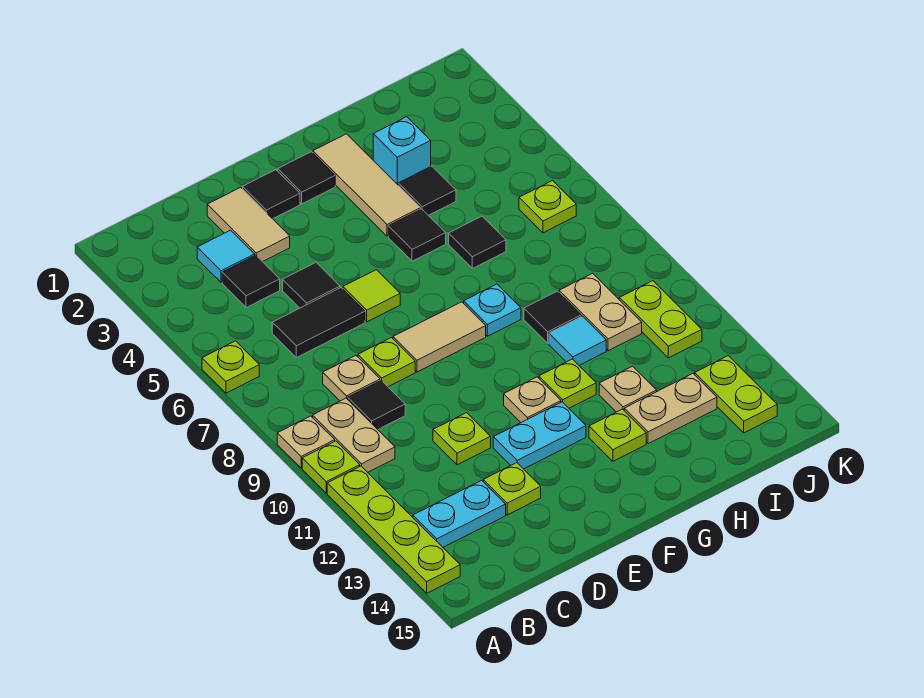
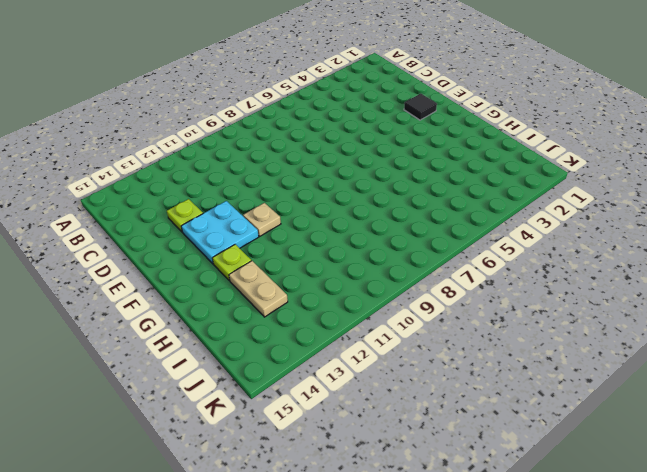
cyan plate E12:F13 level 1 -> cyan plate E12:F12 level 1
none -> lime plate A6 level 1
none -> tan plate A9 level 1
none -> lime plate A10 level 1
none -> lime plate A11:A14 level 1

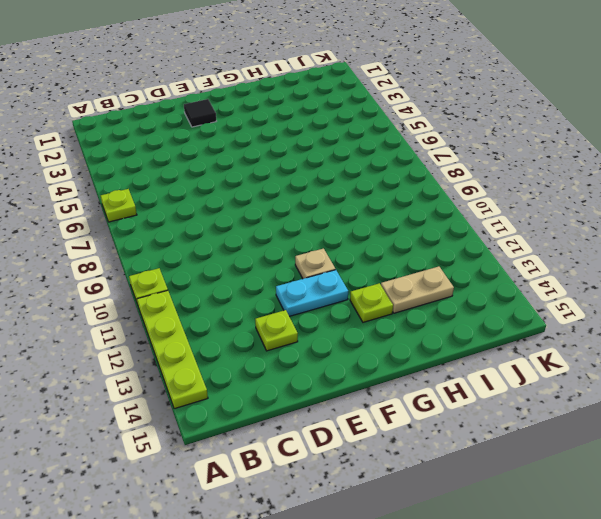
none -> tan plate A9 level 1
none -> tan plate B9:B10 level 1
none -> cyan plate B13:C13 level 1
none -> cyan tile C3 level 1

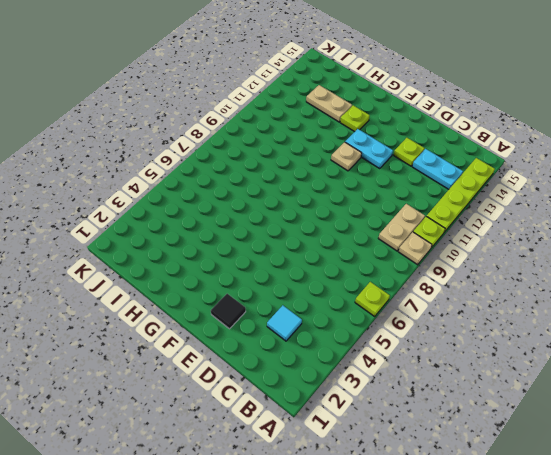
none -> black tile C4 level 1
none -> black tile C6:D6 level 1
none -> tan plate C8 level 1
none -> black tile C9 level 1

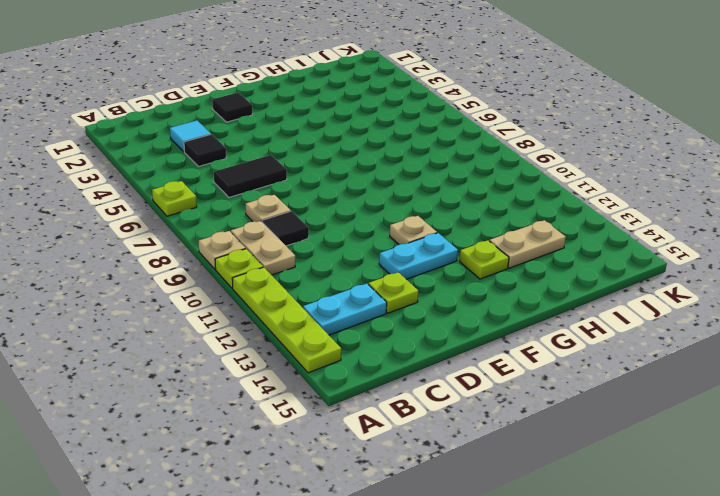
none -> tan tile D2:D3 level 1
none -> black tile D5 level 1
none -> lime plate D8 level 1
none -> lime plate D11 level 1

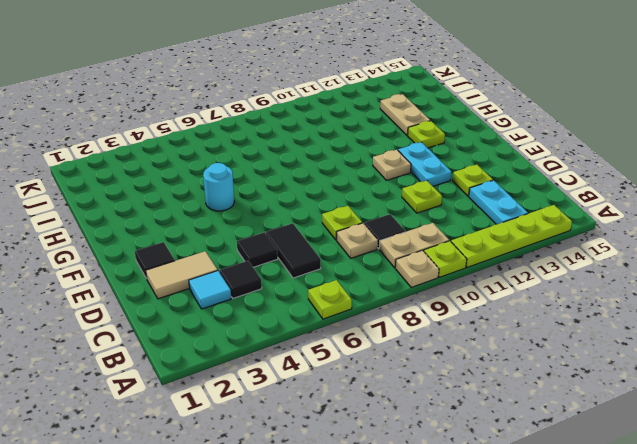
cyan round brick G5 level 1 -> black tile G5 level 1
none -> lime tile E6 level 1
none -> tan tile E8:F8 level 1
none -> black tile F2 level 1
none -> tan tile G2:G4 level 1

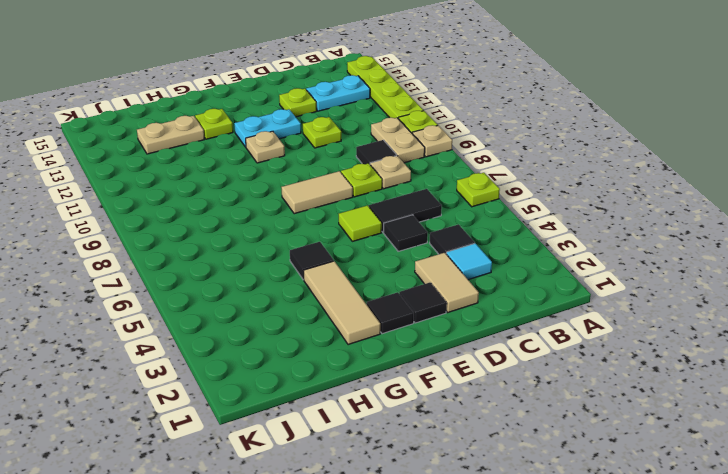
none -> cyan plate G8 level 1
none -> lime plate G11 level 1
none -> cyan brick H3 level 1
none -> black tile H4 level 1

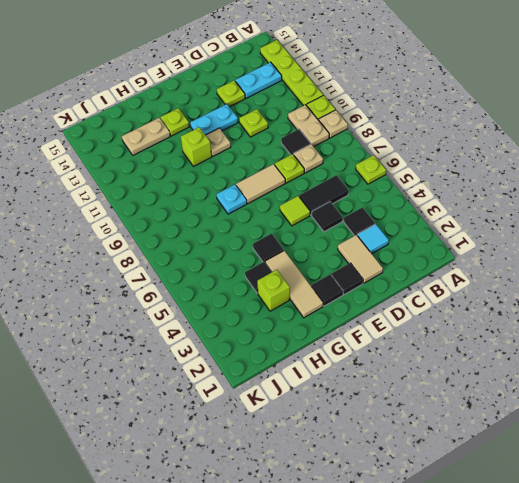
lime brick G11 level 1 -> lime plate G11 level 1
lime brick H3 level 1 -> cyan brick H3 level 1
none -> black tile H6 level 1
none -> black tile H9 level 1
none -> cyan tile H10 level 1
none -> tan plate H12 level 1

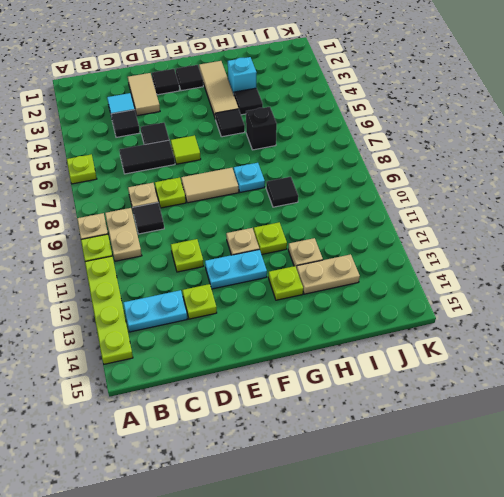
black brick H6 level 1 -> black tile H6 level 1
none -> cyan tile H10 level 1
none -> tan plate I9:I10 level 1
none -> lime plate J6 level 1
none -> lime plate J10:J11 level 1

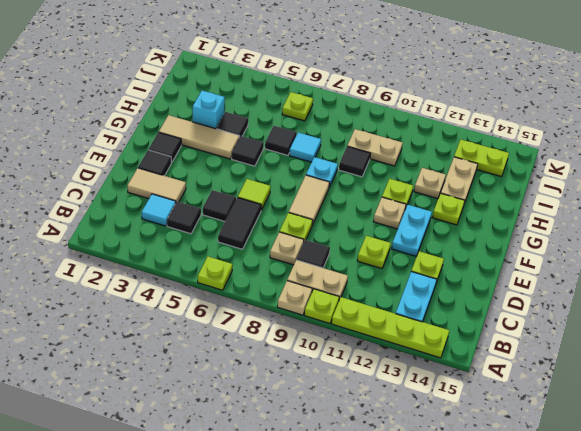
cyan tile H7 level 1 -> cyan tile H10 level 1
none -> lime plate J10:J11 level 1

